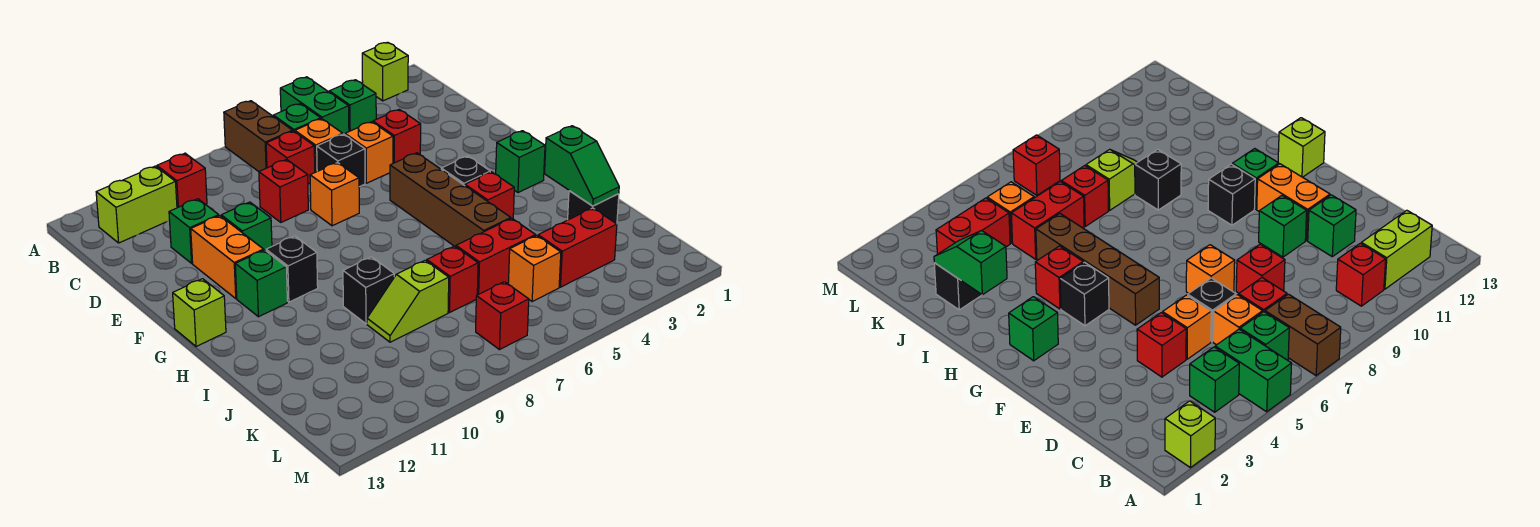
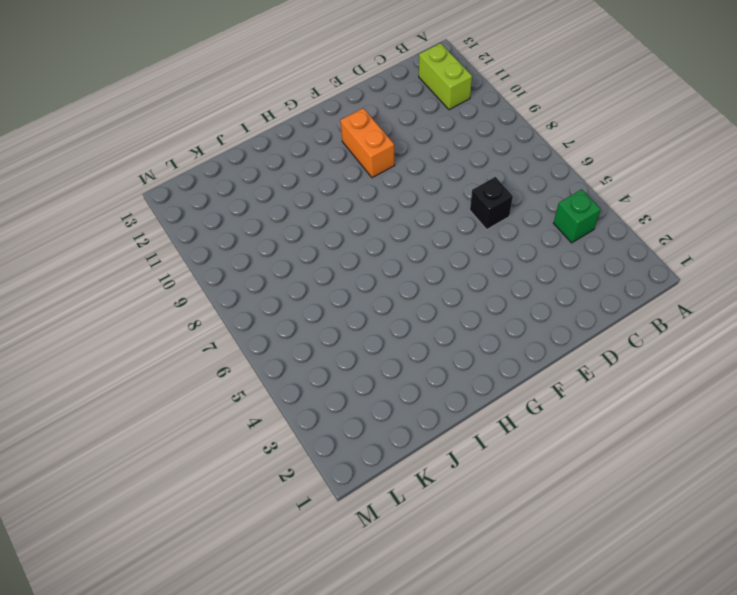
orange brick F10:F11 level 1 -> orange brick E11:F11 level 1
none -> lime brick A2 level 1
none -> green brick A5:B5 level 1
none -> brown brick A7:B7 level 1
none -> green brick B6 level 1

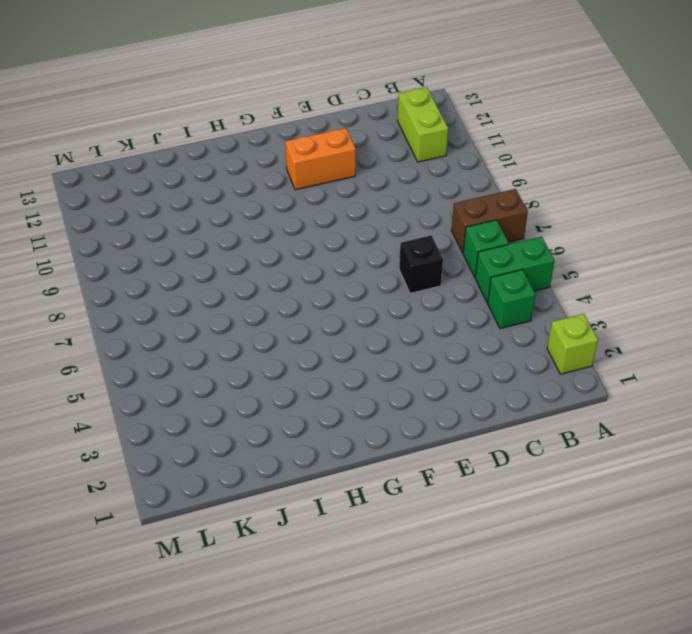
none -> red brick B10 level 1
none -> orange brick C6 level 1
none -> red brick C7 level 1
none -> red brick D4 level 1

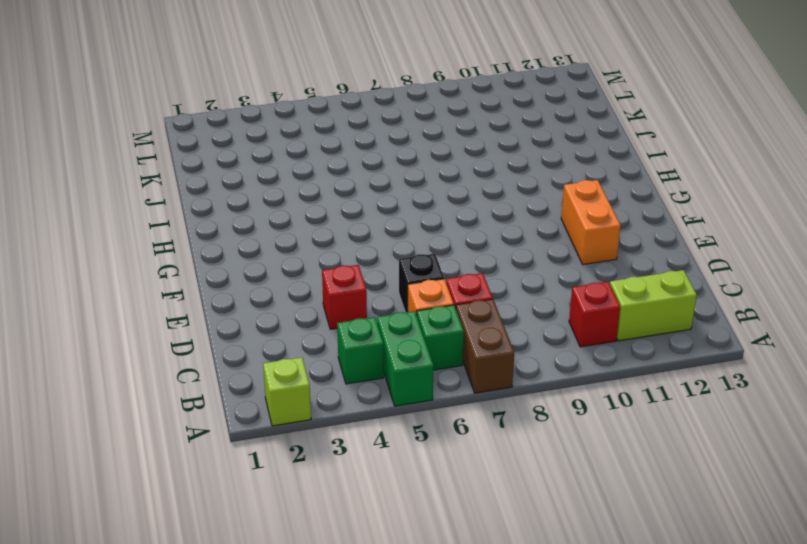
none -> orange brick D5 level 1
none -> red brick D8 level 1
none -> green brick D11 level 1
none -> orange brick E7 level 1

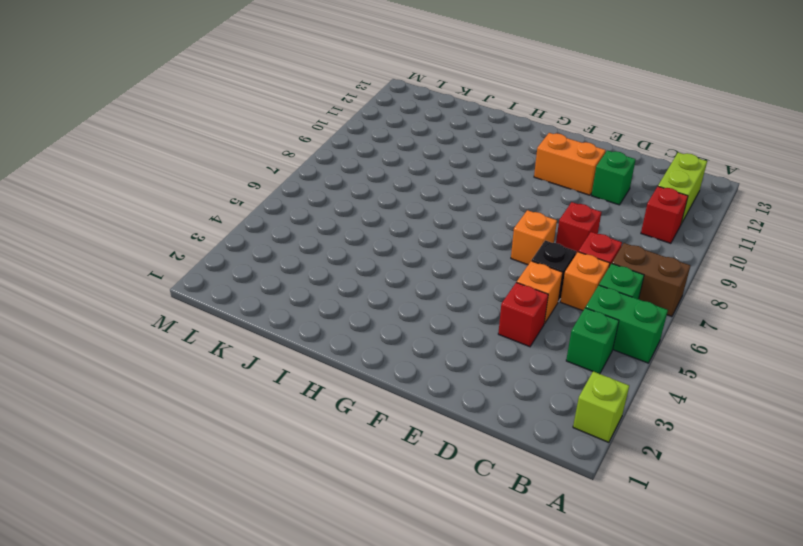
none -> green brick E10 level 1
none -> brown brick F5:I5 level 1
none -> green brick G2 level 1
none -> black brick G4 level 1

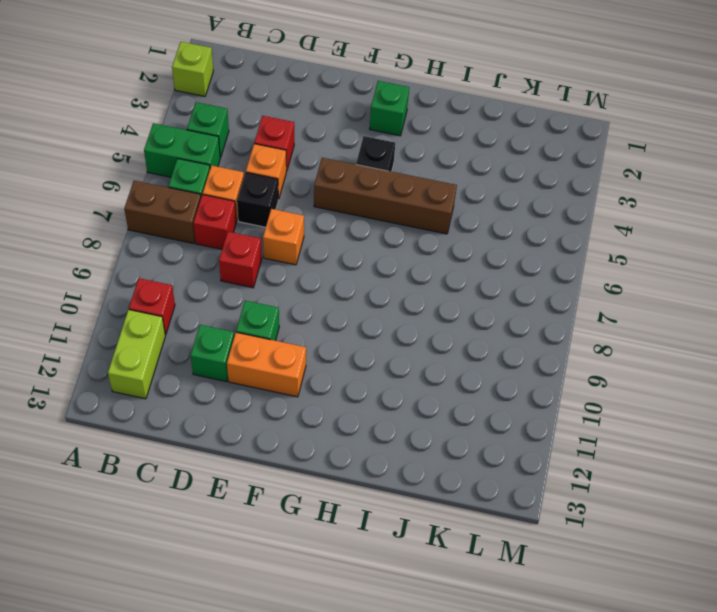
none -> black brick G10 level 1
none -> green brick G11 level 1
none -> lime brick G13 level 1
none -> red brick H4 level 1

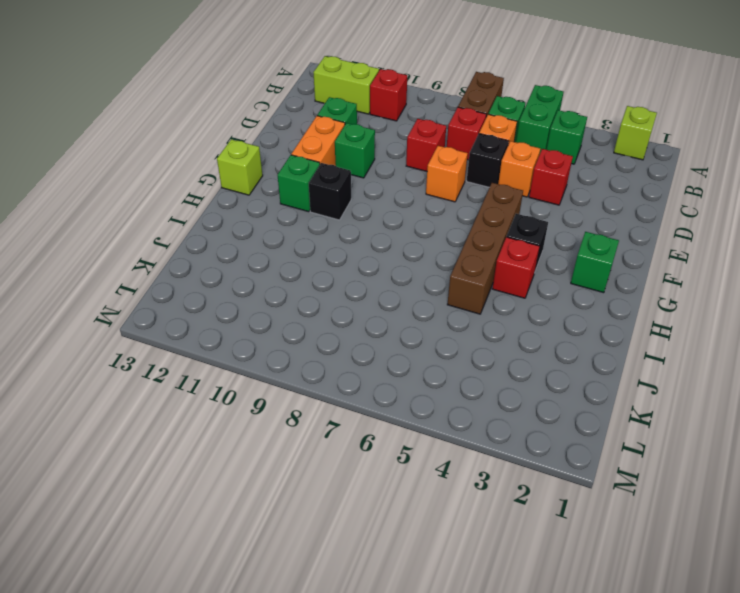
none -> black brick I9 level 1
none -> black brick J2 level 1
none -> red brick J5:J6 level 1
none -> red brick J7 level 1

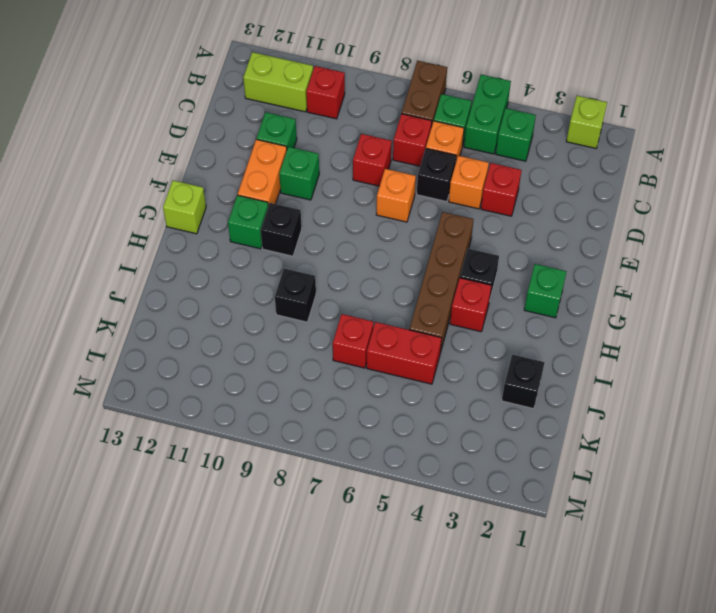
none -> lime slope J8:J9 level 1 top 8
none -> red brick K3:K4 level 1
none -> orange brick K5 level 1
none -> red brick L7 level 1

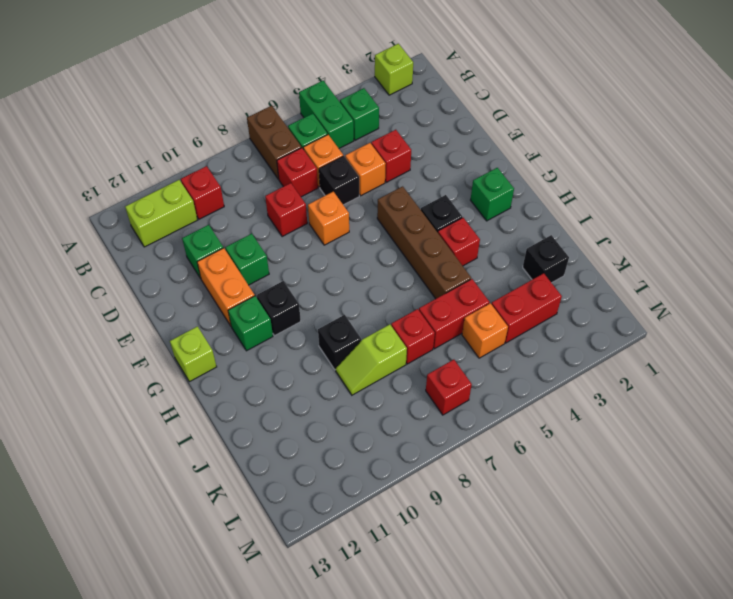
none -> green slope I2:J2 level 2 top I

